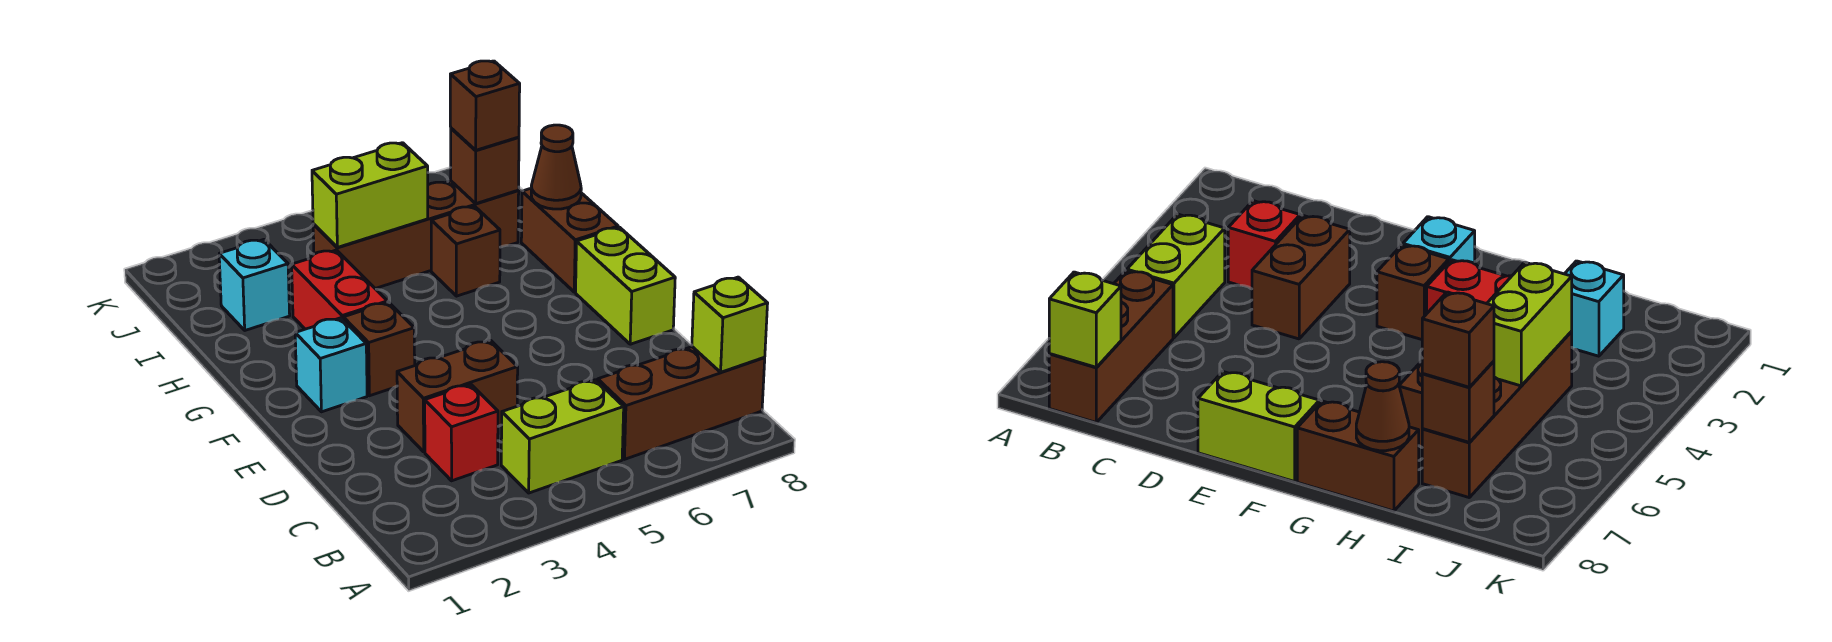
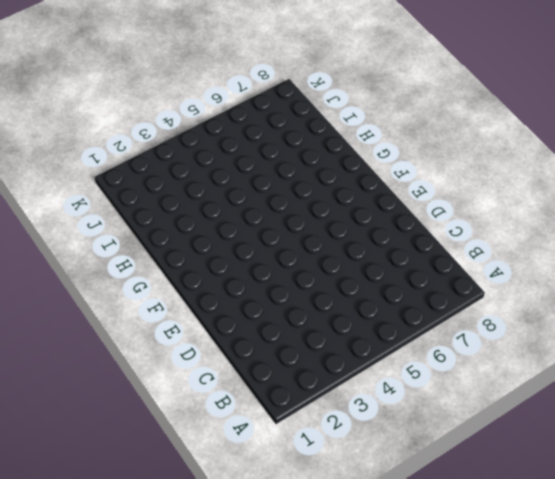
none -> lime brick B4:B5 level 1
none -> brown brick B6:B8 level 1
none -> red brick C3 level 1

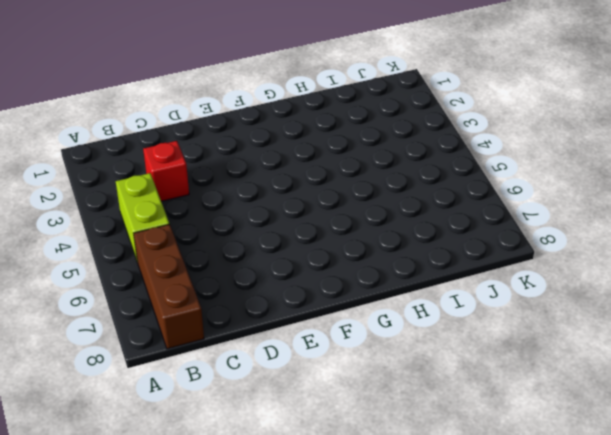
none -> brown brick D3:D4 level 1
none -> lime brick E8:F8 level 1
none -> cyan brick F2 level 1

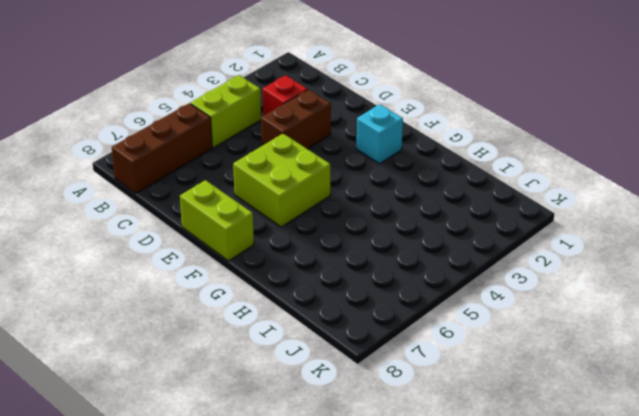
lime brick E5:F6 level 1 -> none
none -> brown brick F3 level 1
none -> red brick G3:H3 level 1
none -> brown brick G8:H8 level 1

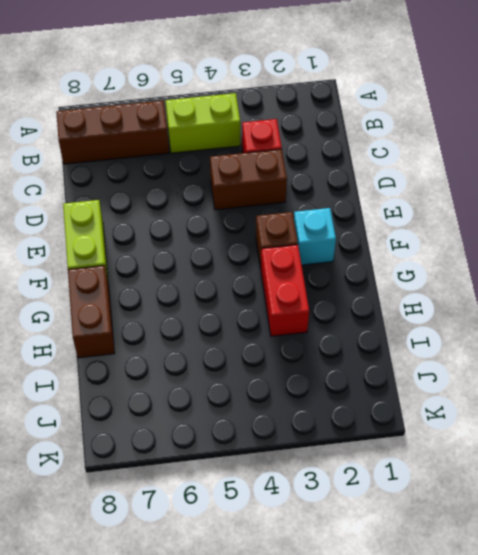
none -> brown brick H6 level 1
none -> cyan brick I2 level 1
none -> brown brick I4:I7 level 1

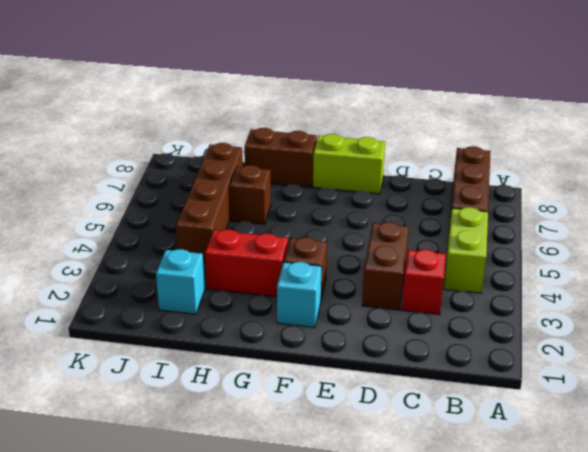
none -> lime brick B8 level 2
none -> brown cone H8 level 2
none -> lime brick I4:I5 level 2

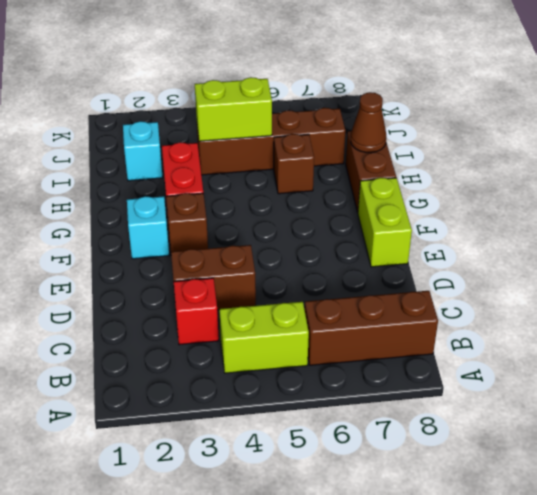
none -> lime brick B8 level 2
none -> brown brick I7 level 2
none -> brown brick I7 level 3

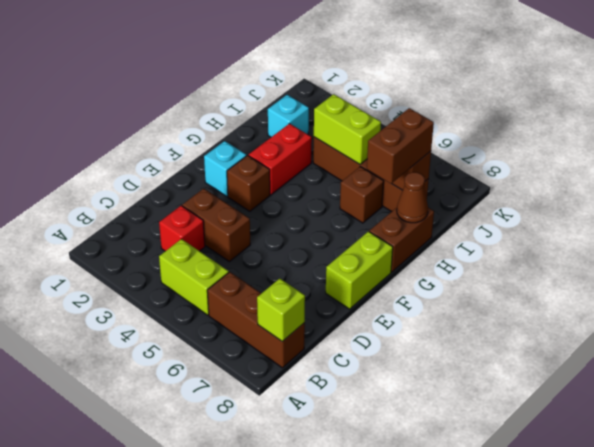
brown brick H7:I7 level 3 -> brown brick I7 level 3

